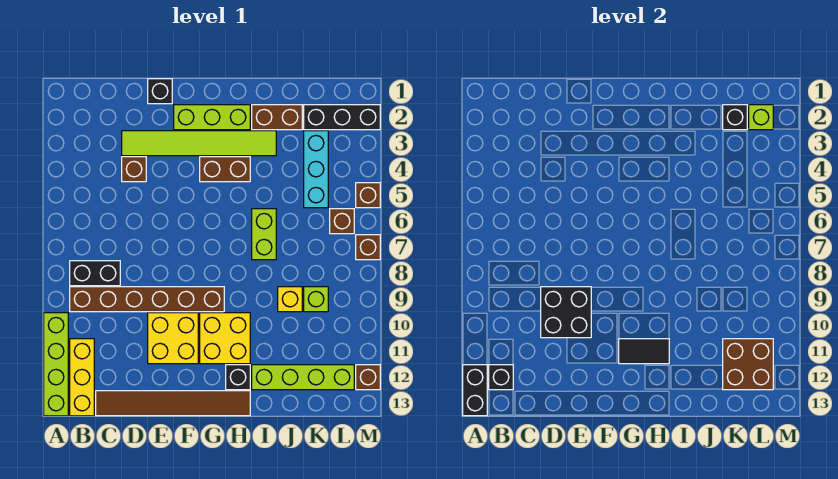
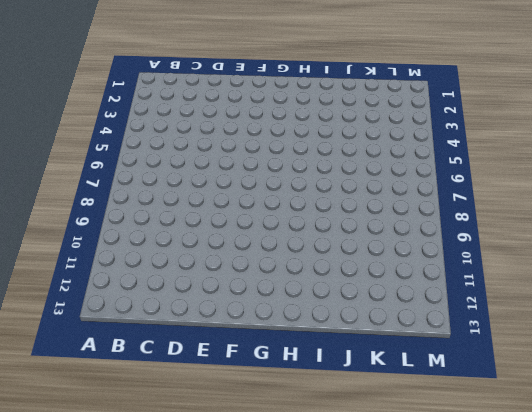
none -> lime brick A10:A13 level 1
none -> black brick B8:C8 level 1
none -> brown brick B9:G9 level 1
none -> yellow brick B11:B13 level 1

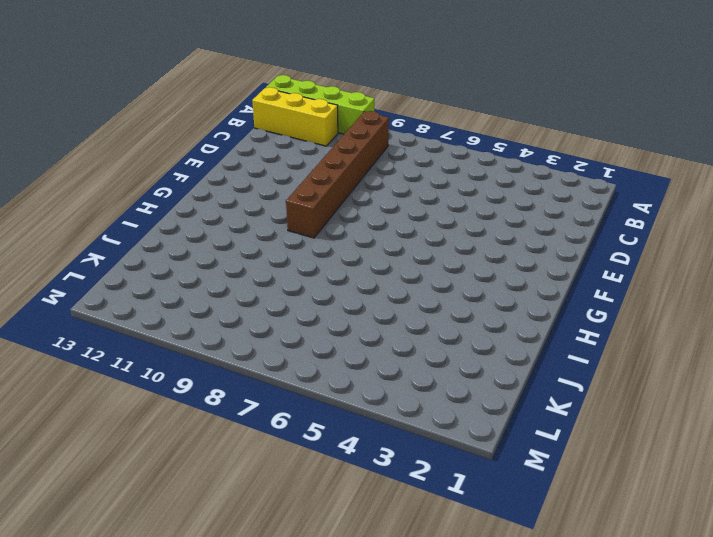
none -> black brick B8:C8 level 1
none -> brown tile C13:H13 level 1
none -> lime tile D3:I3 level 1
none -> brown brick D4 level 1

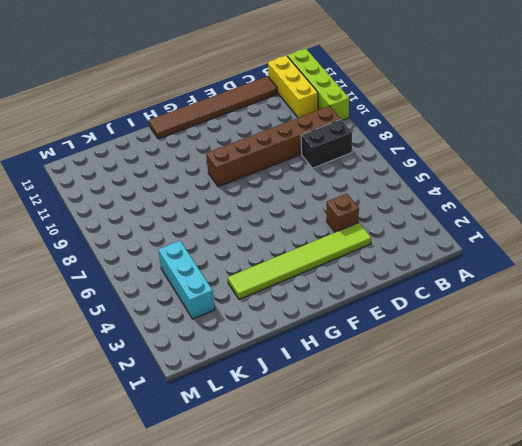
none -> black brick E1 level 1
none -> yellow brick E10:F11 level 1
none -> lime brick F2:H2 level 1
none -> brown brick G4:H4 level 1

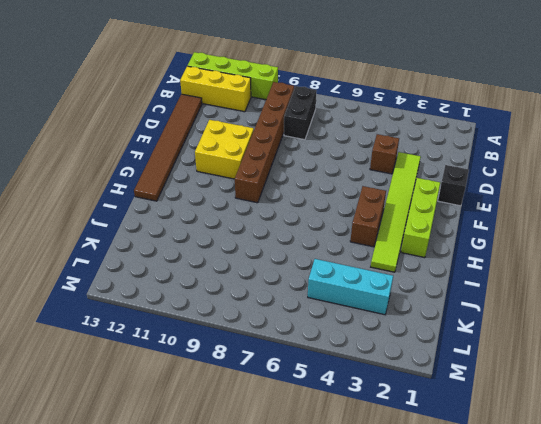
none -> yellow brick G10:H11 level 1
none -> black brick H12 level 1
none -> brown brick I2:J2 level 1
none -> lime brick I6:I7 level 1

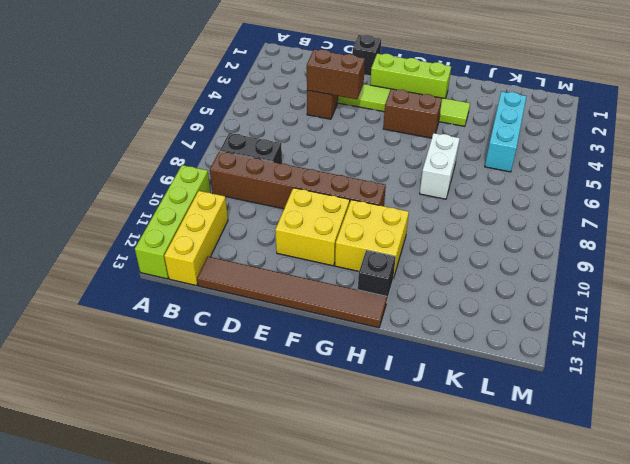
brown brick D4:E4 level 2 -> brown brick I2:J2 level 1
white brick I6:I7 level 1 -> lime brick I6:I7 level 1
none -> lime brick I12:L12 level 1
none -> yellow brick J9 level 1
none -> black brick K2:M2 level 1
none -> lime brick K9 level 1

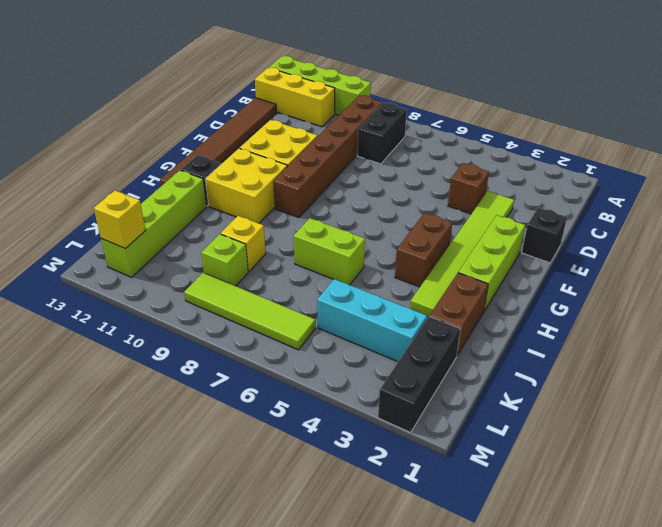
lime tile L6:L9 level 1 -> brown brick L6 level 1
yellow brick L12 level 2 -> brown brick K11:L12 level 2
none -> brown brick M5 level 1
none -> brown brick M7 level 1
none -> brown brick M12 level 1
none -> black brick A12:A13 level 2

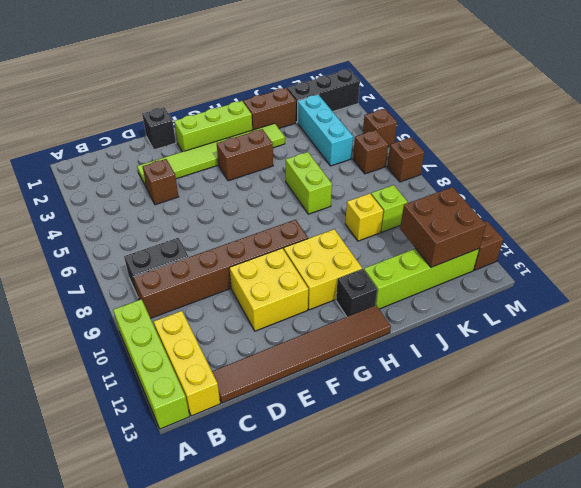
none -> black brick A12:A13 level 2
none -> black brick B12 level 2
none -> black brick D9:E10 level 2
none -> black tile G11:H11 level 2

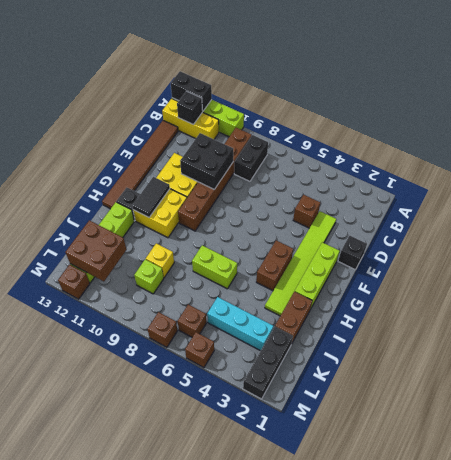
none -> black brick K2 level 2
none -> lime brick L2 level 2

